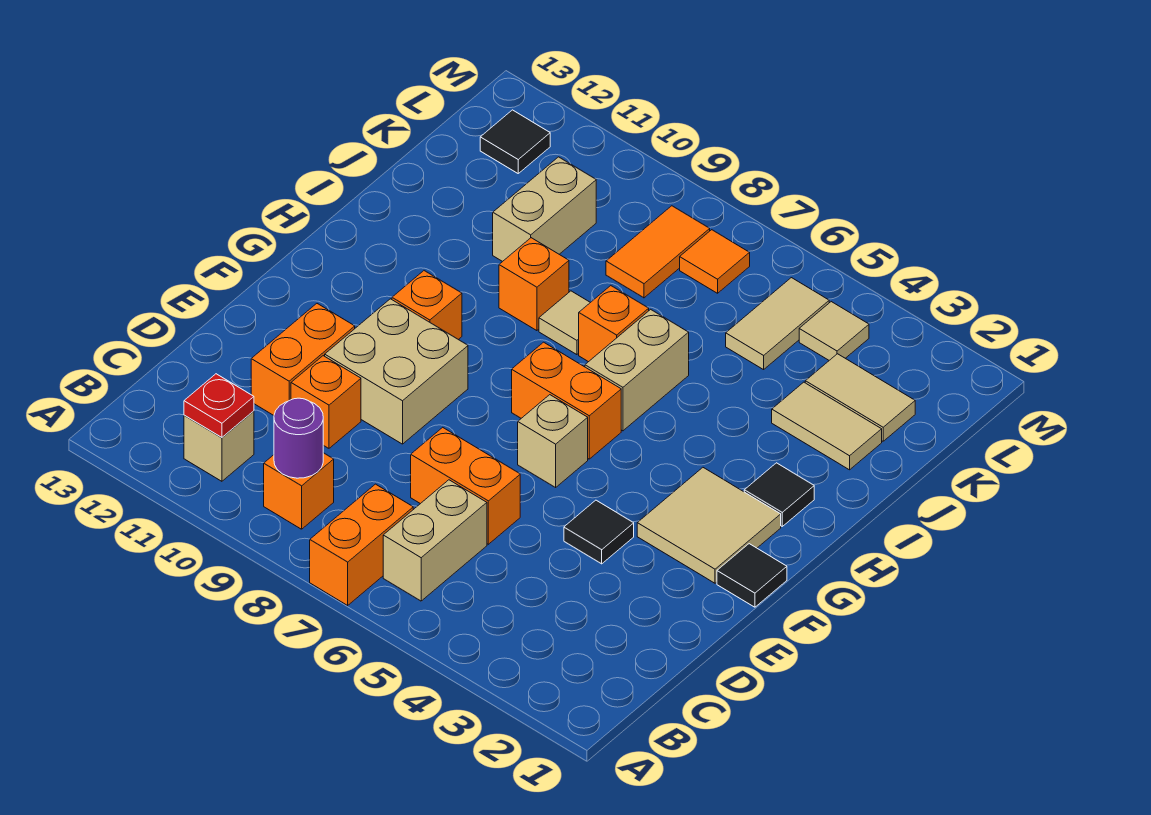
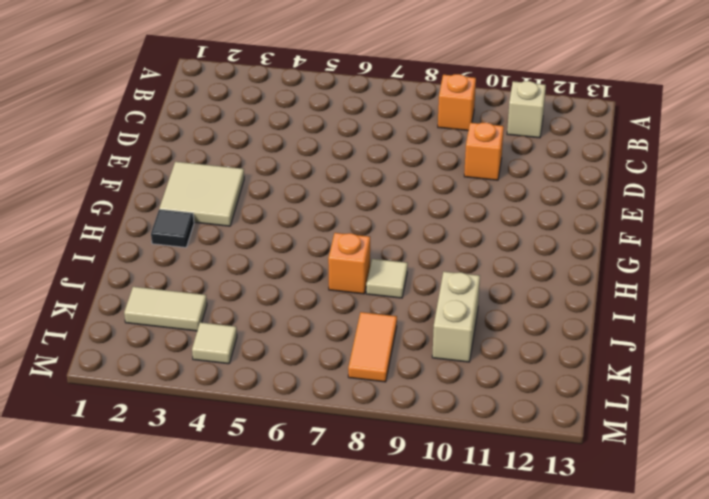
none -> orange brick A7:B7 level 1
none -> tan brick B6:C6 level 1
none -> orange brick D6:D7 level 1

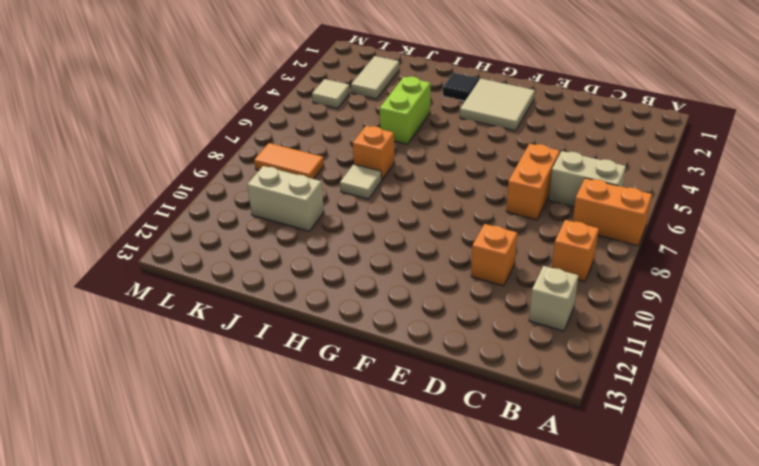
lime brick I4:I5 level 1 -> none
none -> orange brick D11:E11 level 1
none -> black tile E4 level 1
none -> tan brick E9:F10 level 1

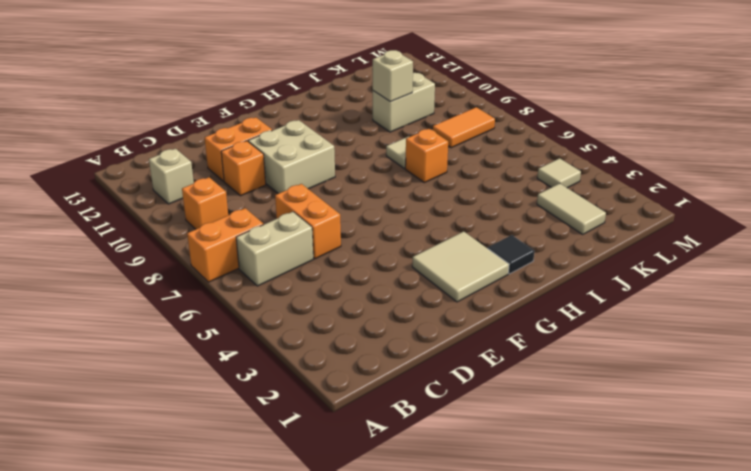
tan brick J10 level 2 -> tan brick F6 level 1
none -> black tile E4 level 1
none -> black tile F1 level 1
none -> orange brick G6:G7 level 1

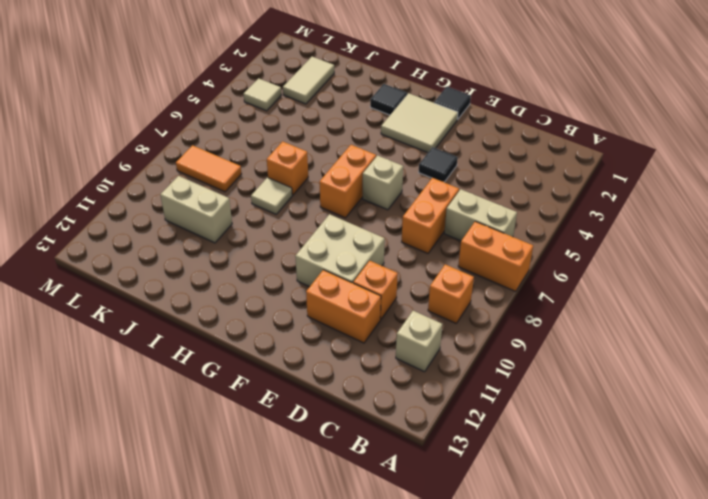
none -> orange brick G10 level 1
none -> tan brick H6:I6 level 1
none -> orange brick I9 level 1

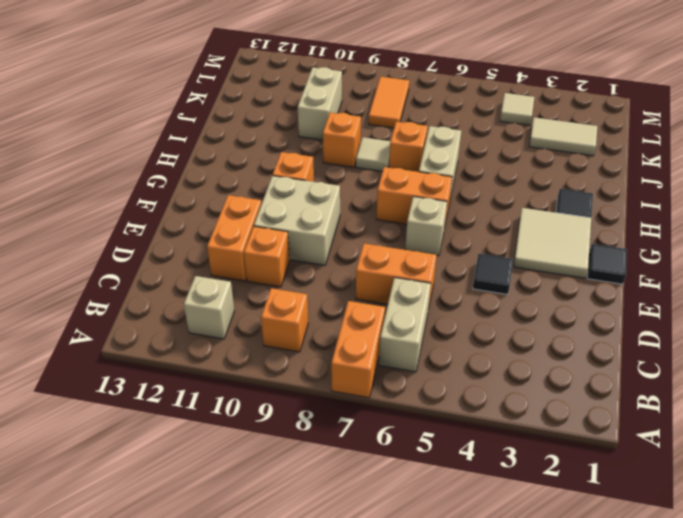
none -> tan tile J2:J3 level 1
none -> tan tile K5:L5 level 1
none -> orange tile L7 level 1

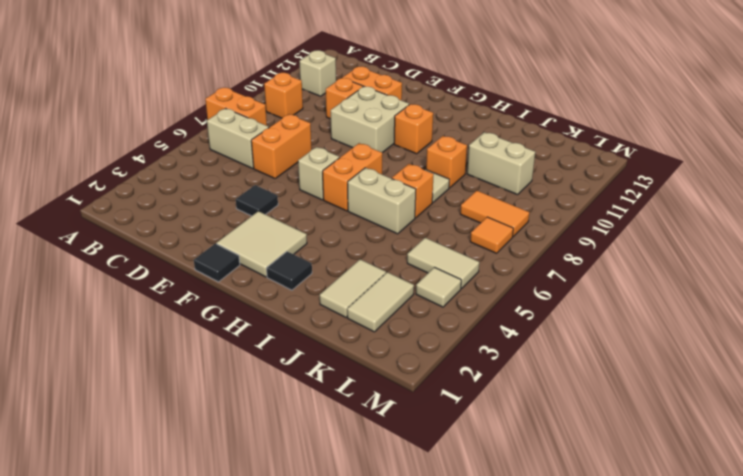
none -> black tile L12 level 1
none -> purple round brick B9 level 2
none -> red plate B11 level 2

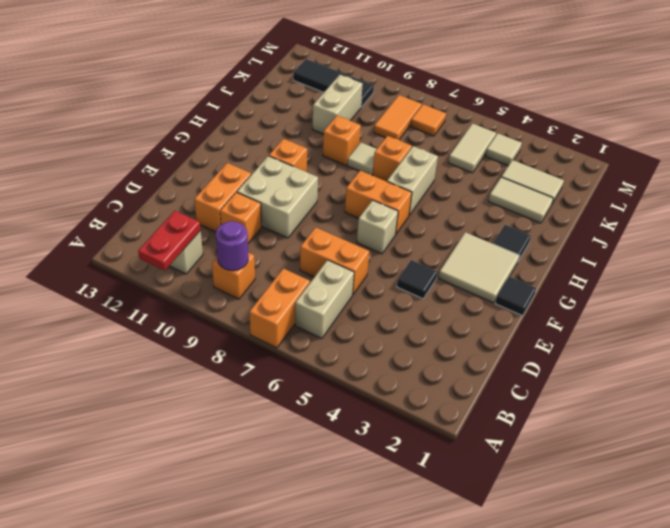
red plate A11:B11 level 2 -> red plate B11 level 2
black tile L10:L12 level 1 -> black tile L12 level 1

